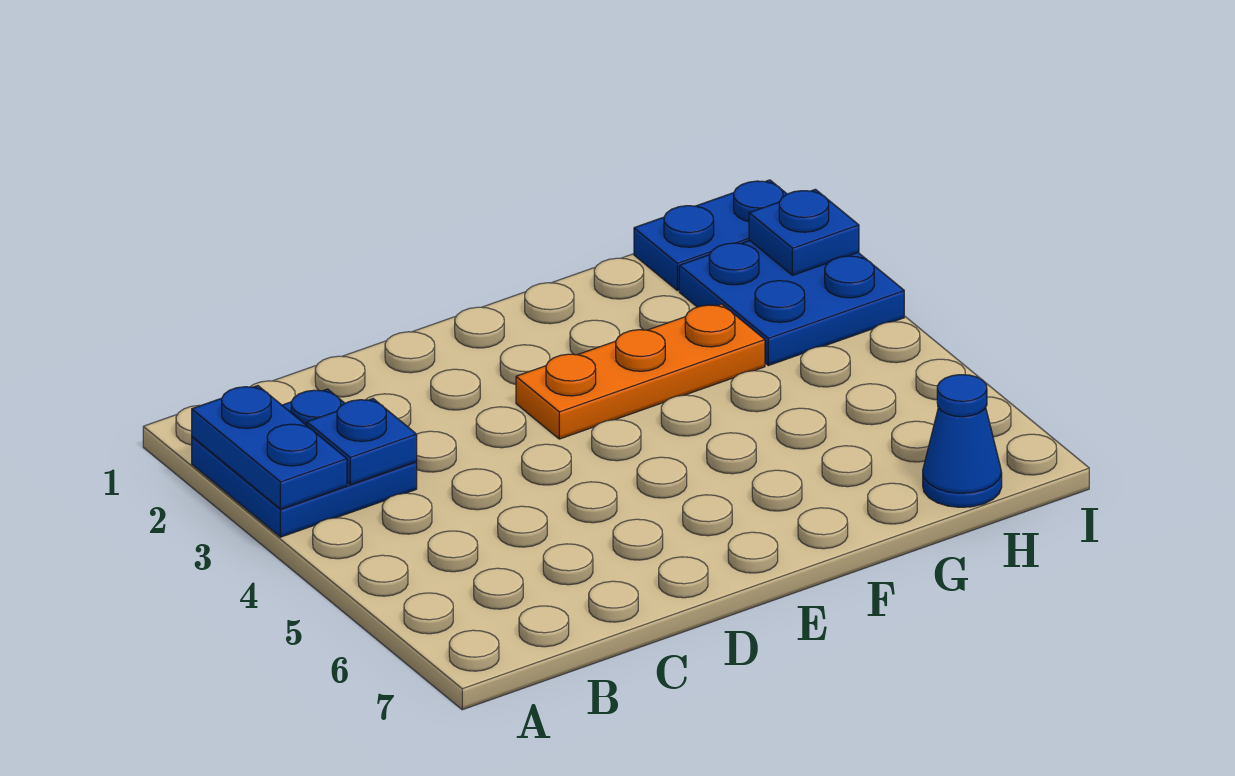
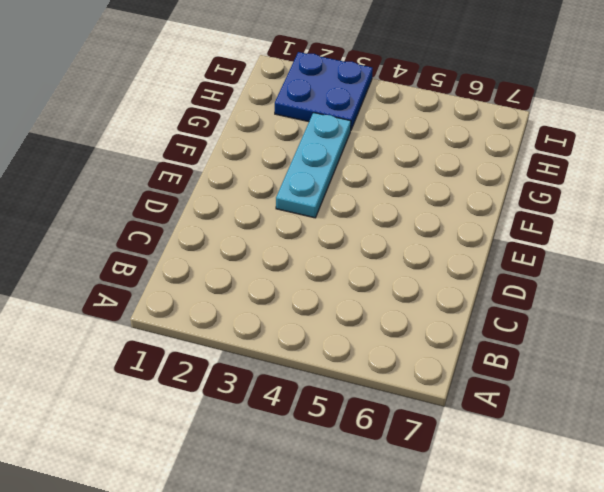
cyan plate E3:G3 level 1 -> orange plate E3:G3 level 1
none -> blue plate A2:B3 level 1
none -> blue plate H1:I1 level 1

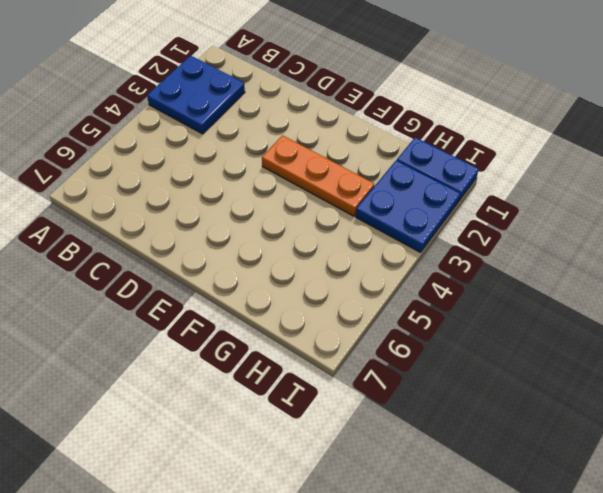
none -> blue cone H7 level 1
none -> blue plate A2:A3 level 2

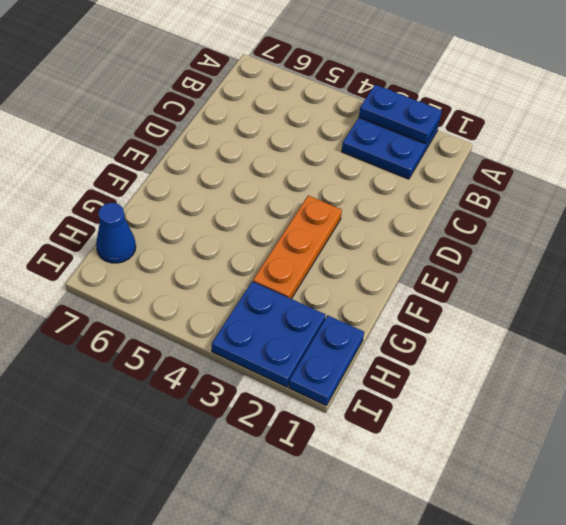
none -> blue plate B3 level 2
none -> blue plate I2 level 2

